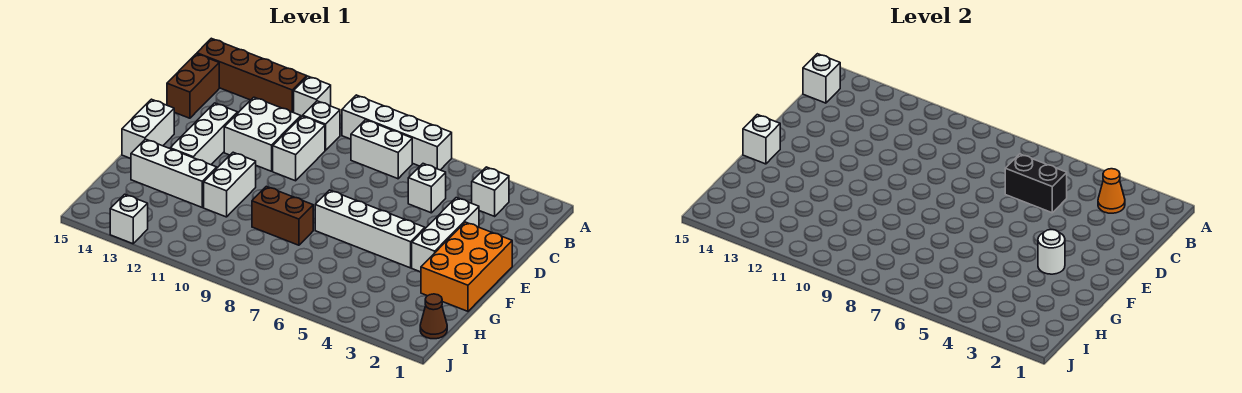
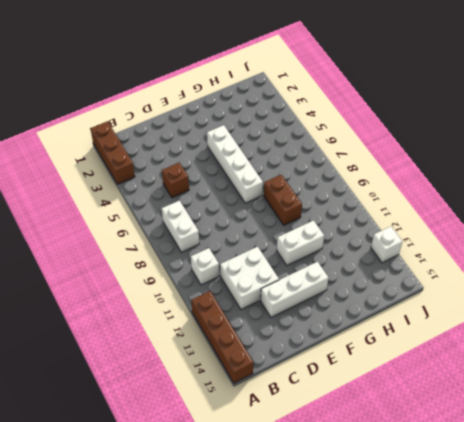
brown brick A1:A3 level 1 -> none
brown brick C5 level 1 -> white brick C5 level 1
none -> white brick A6:A9 level 1
none -> white brick A11 level 1
none -> white brick B3 level 1

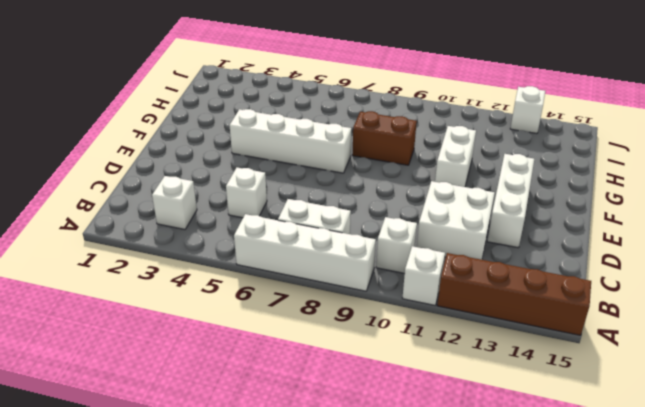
none -> brown brick B15:C15 level 1
none -> white brick C10:D10 level 1
none -> white brick D3:F3 level 1

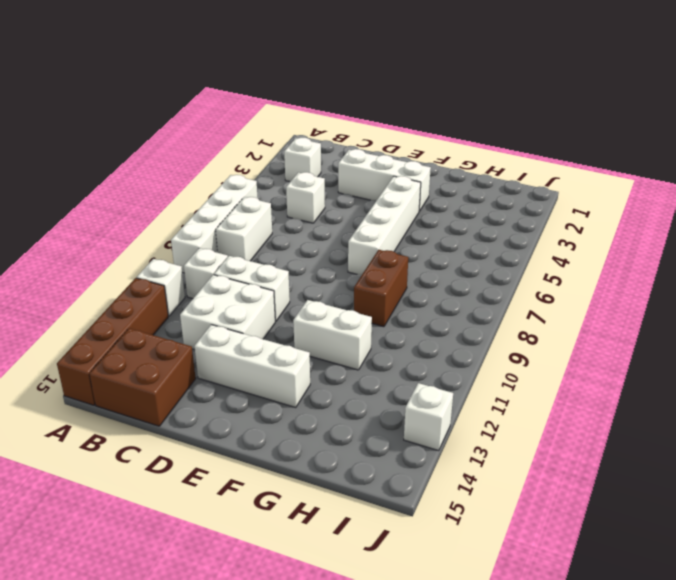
brown brick B14:C15 level 1 -> brown brick B15:C15 level 1
none -> orange brick E1:G2 level 1
none -> white brick E15:F15 level 1
none -> white brick G12:G14 level 1

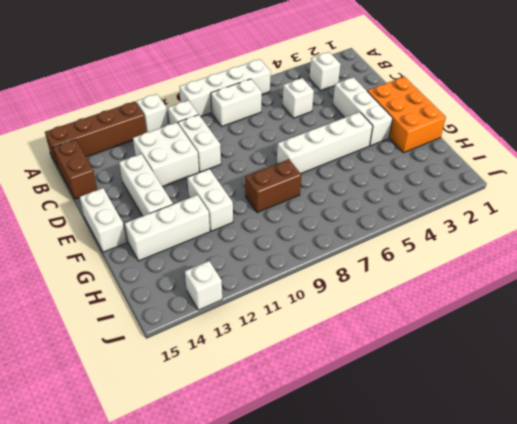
none -> brown cone I1 level 1
none -> orange cone B3 level 2
none -> white brick B15 level 2

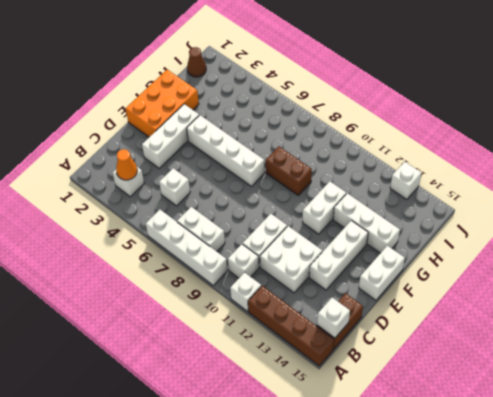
none -> black brick C5:C6 level 2
none -> white round brick F3 level 2
none -> white brick F15 level 2

